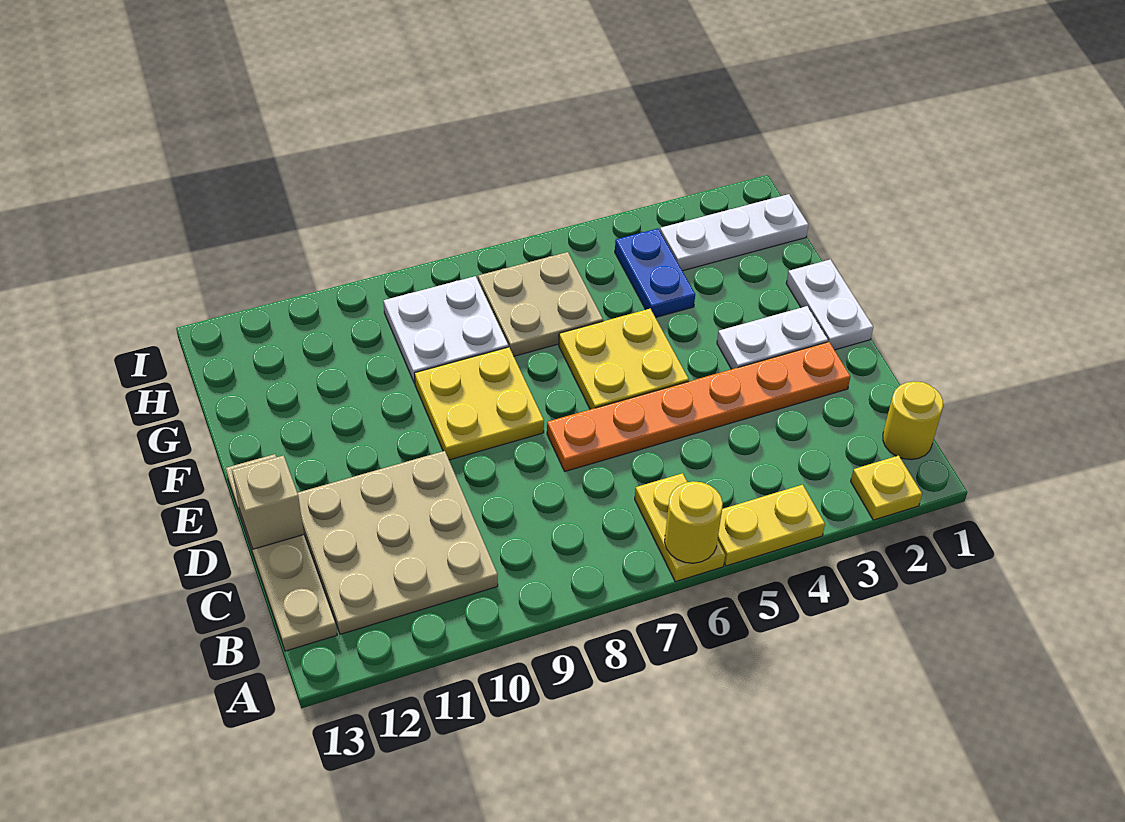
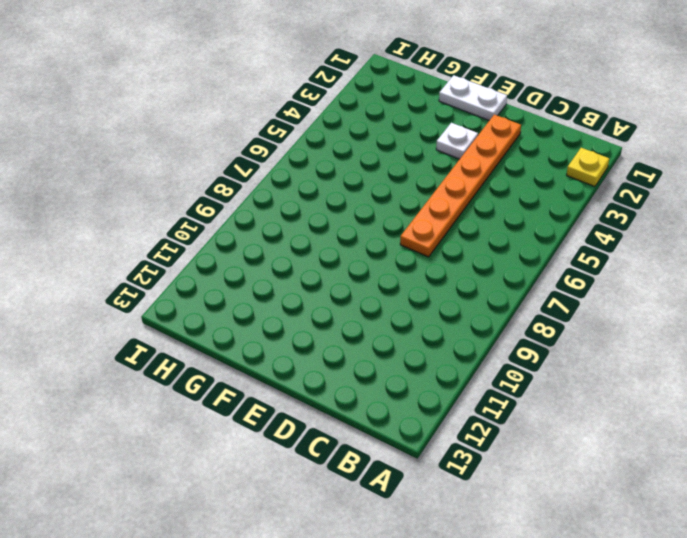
white plate E3 level 1 -> white plate E2:E3 level 1
none -> yellow plate A4:A5 level 1
none -> yellow plate A6:B6 level 1
none -> yellow round brick B1 level 1

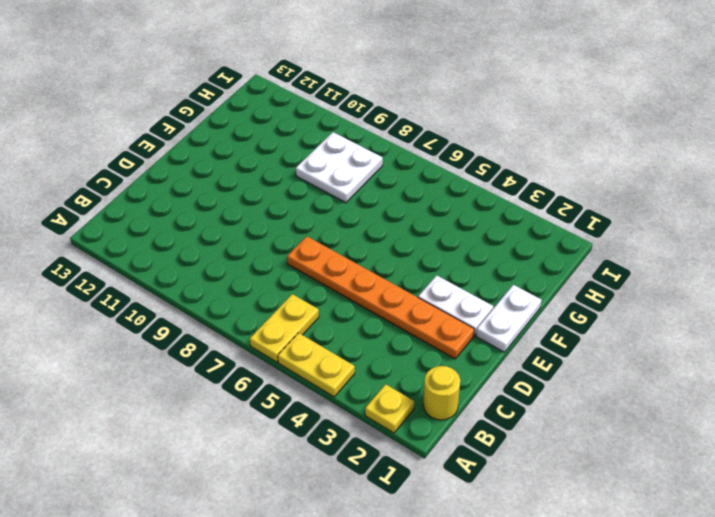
none -> tan plate B10:D12 level 1
none -> tan plate B13:E13 level 1
none -> yellow plate E5:F6 level 1

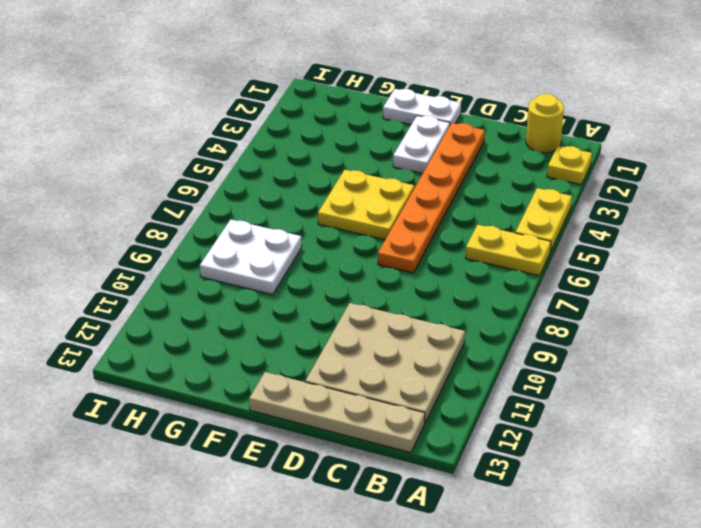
none -> yellow plate E8:F9 level 1
none -> blue plate G4:H4 level 1
none -> tan plate G6:H7 level 1

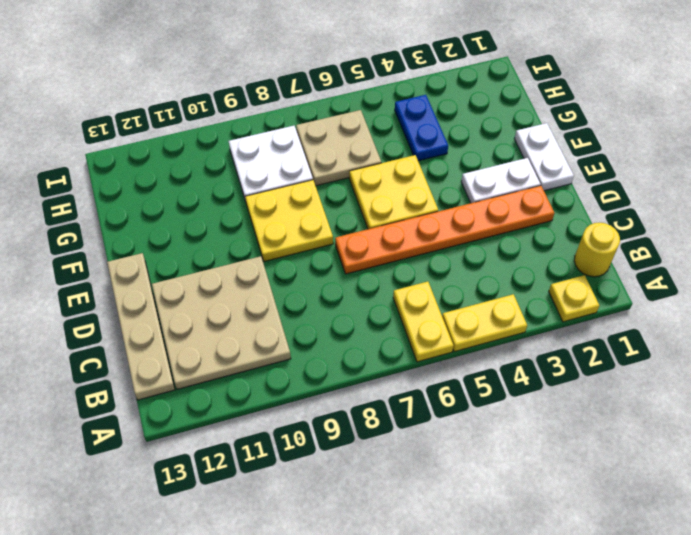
none -> white plate H1:H3 level 1
none -> yellow round brick A6 level 2
none -> tan brick D13 level 2

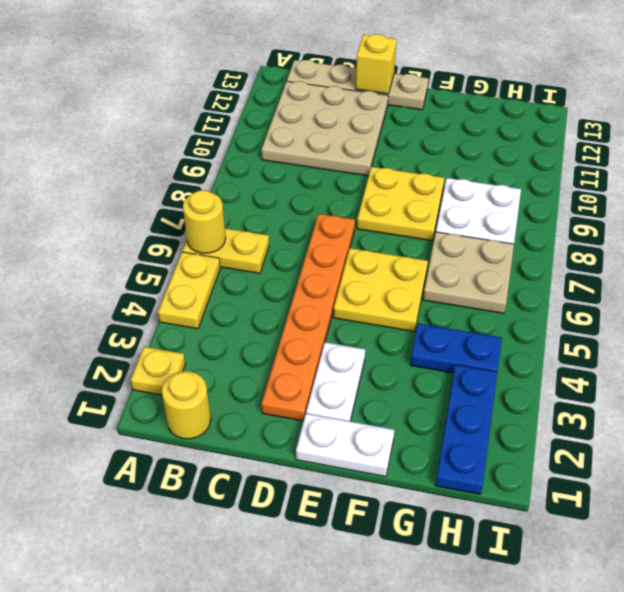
yellow brick D13 level 2 -> tan brick D13 level 2
blue plate H1:H3 level 1 -> white plate H1:H3 level 1

